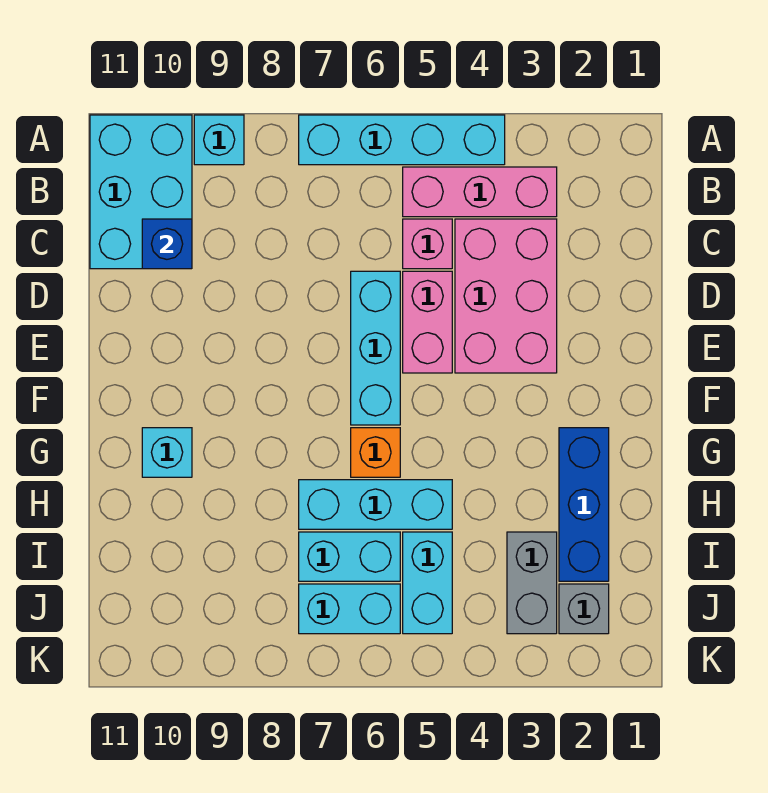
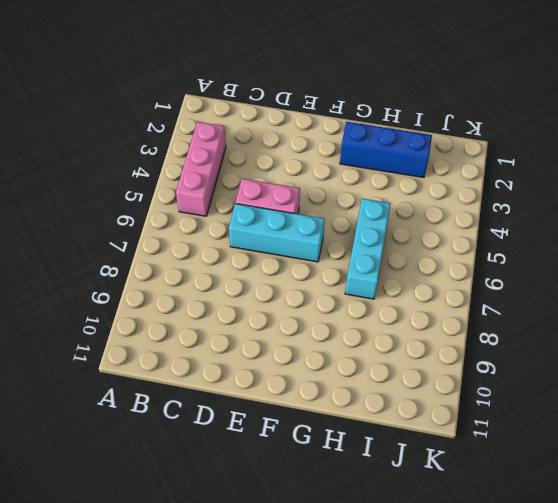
none -> cyan brick A4:A7 level 1
none -> cyan brick A9 level 1
none -> cyan brick A10:C11 level 1

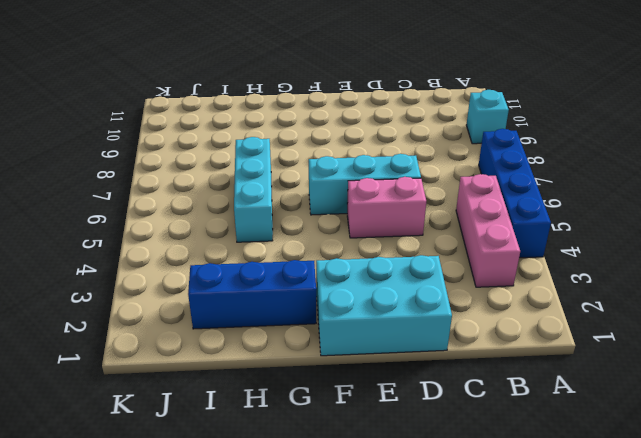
blue brick A4:A7 level 1 -> cyan brick A4:A7 level 1
cyan brick D1:F2 level 1 -> cyan brick A10:C11 level 1
none -> pink brick C3:E4 level 1
none -> pink brick C5 level 1
none -> orange brick G6 level 1

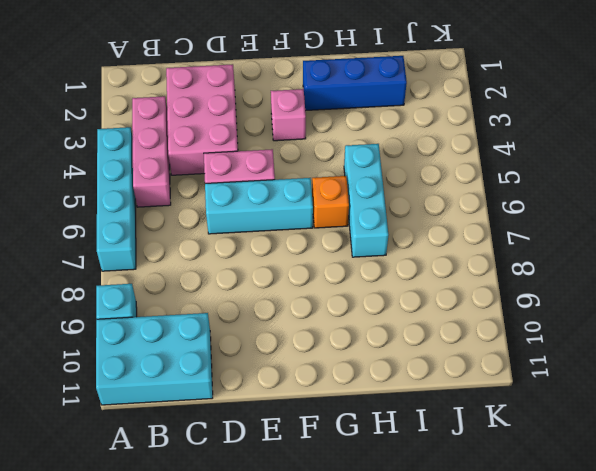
pink brick C2:D4 level 1 -> pink brick C3:E4 level 1
pink brick F3 level 1 -> pink brick C5 level 1
none -> cyan brick G10 level 1
none -> grey brick I3:J3 level 1
none -> cyan brick I5:J5 level 1

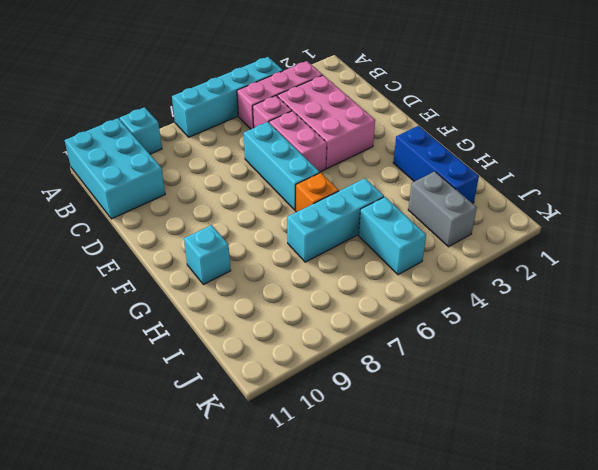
none -> cyan brick I6:I7 level 1
none -> grey brick J2 level 1
none -> cyan brick J6:J7 level 1

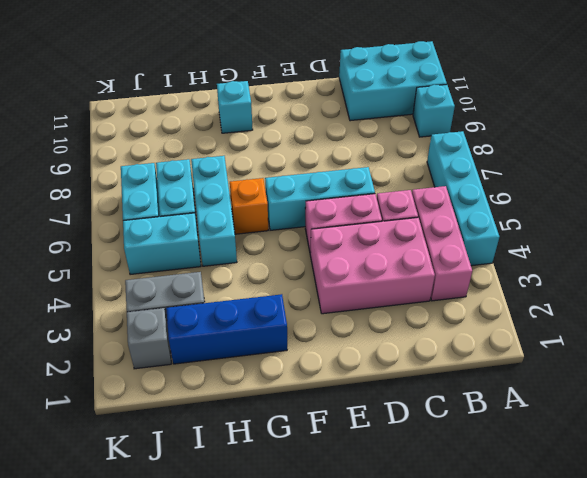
none -> blue brick C10 level 2

